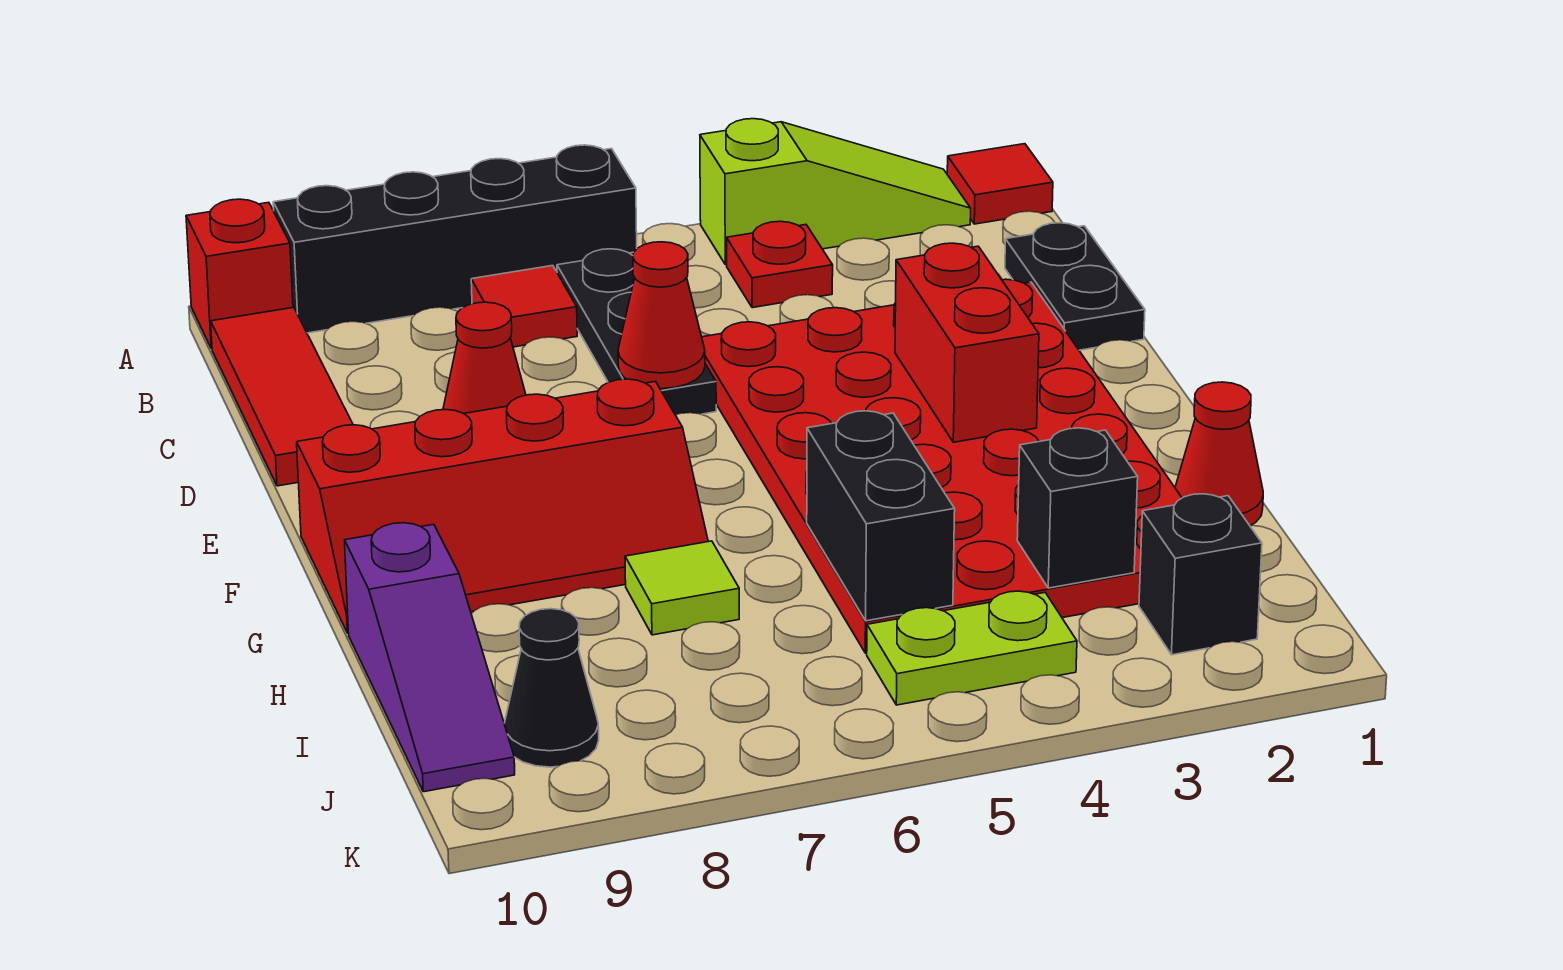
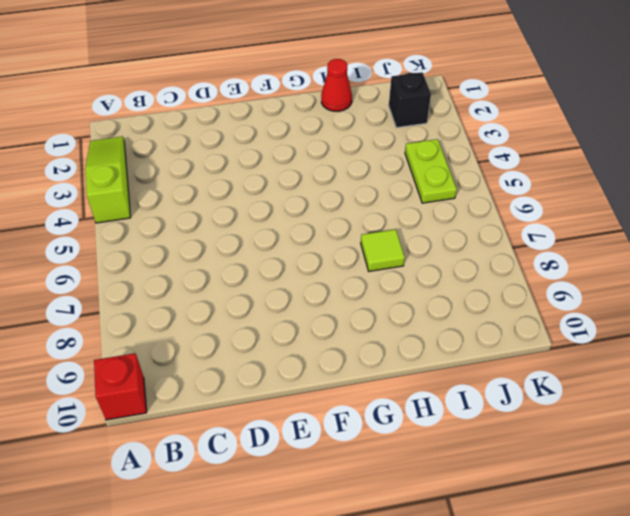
none -> red tile A1 level 1
none -> black brick A6:A9 level 1
none -> red plate B4 level 1

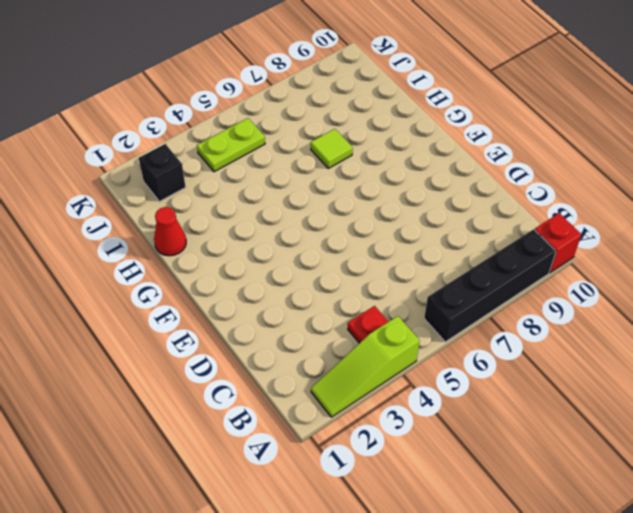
none -> red tile A1 level 1
none -> black plate B6:D6 level 1
none -> red tile B7 level 1

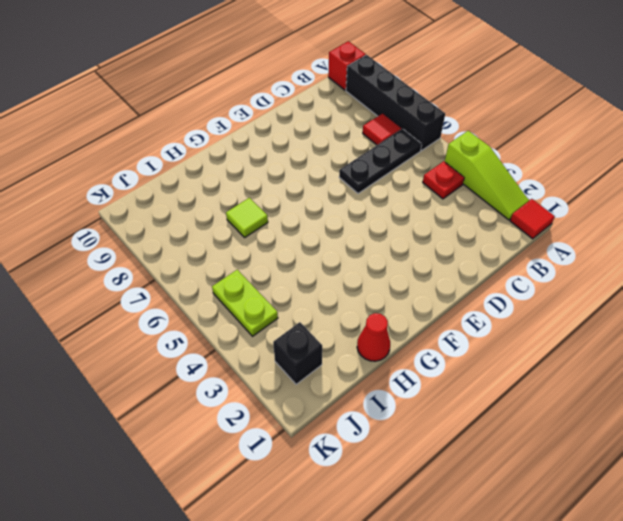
none -> red tile B10:D10 level 1
none -> black plate C1:D1 level 1
none -> red plate D2:I5 level 1

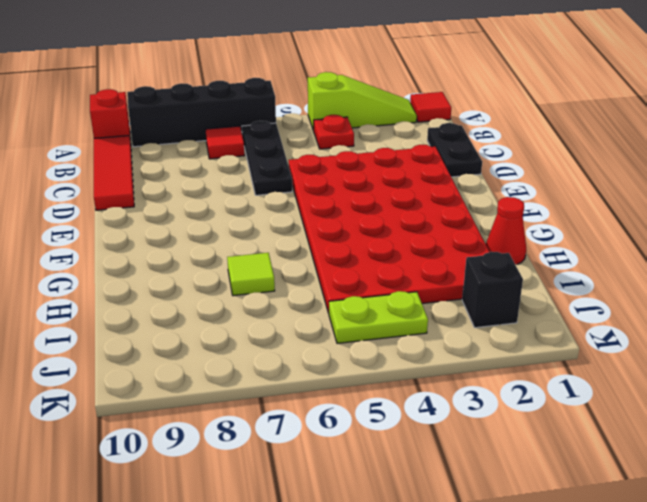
none -> red cone D8 level 1
none -> red slope F7:G10 level 1 top F
none -> purple slope H10:J10 level 1 top H

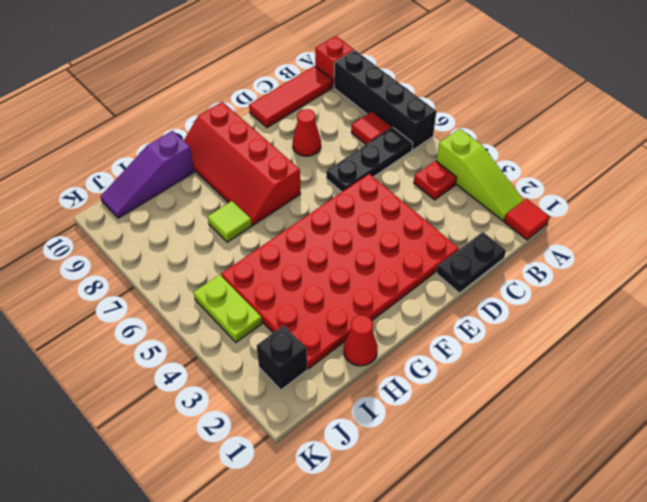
none -> black cone J9 level 1
none -> red cone D6 level 2
none -> red brick E3:F3 level 2

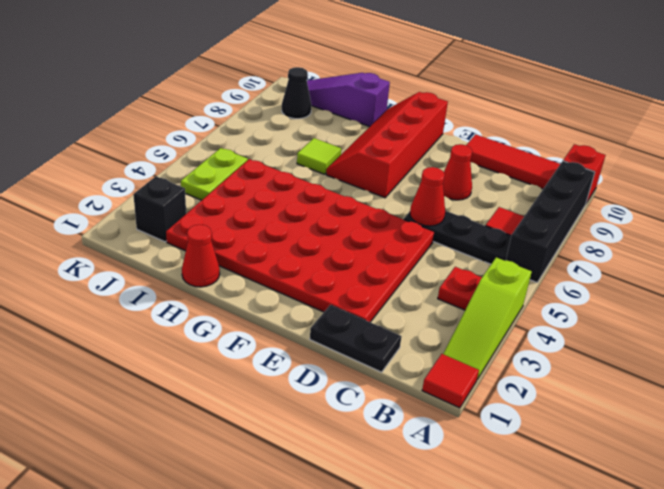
none -> red brick E3:F3 level 2
none -> black brick H5:I5 level 2
none -> black brick I3 level 2

